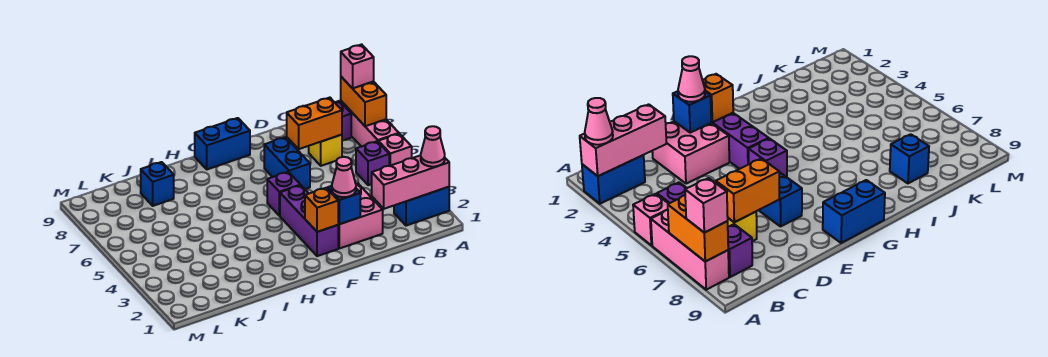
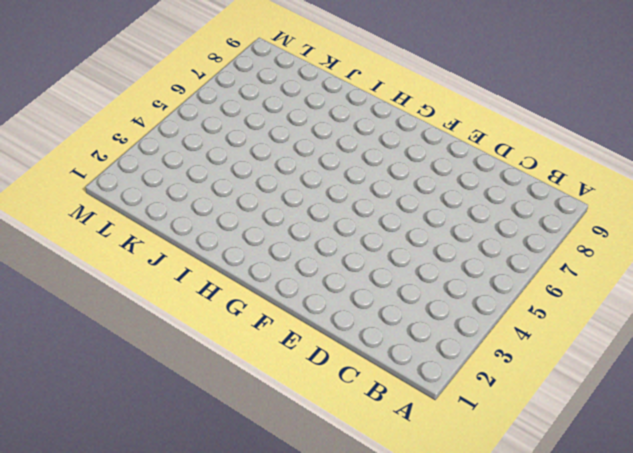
none -> blue brick A2:B2 level 1
none -> pink brick A5 level 1
none -> pink brick A6:A8 level 1

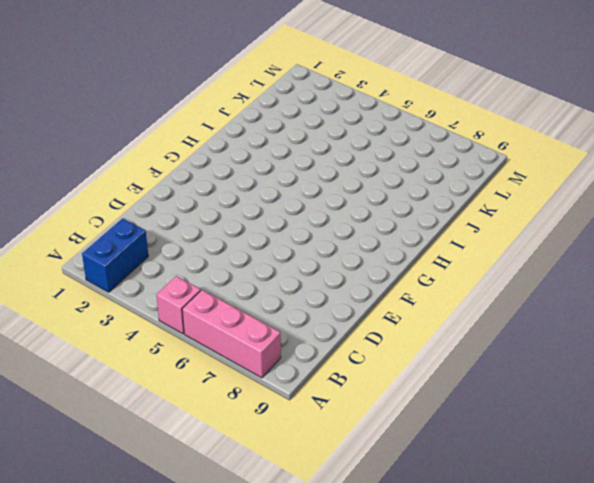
none -> purple brick B5 level 1
none -> purple brick B8 level 1
none -> yellow brick C7 level 1

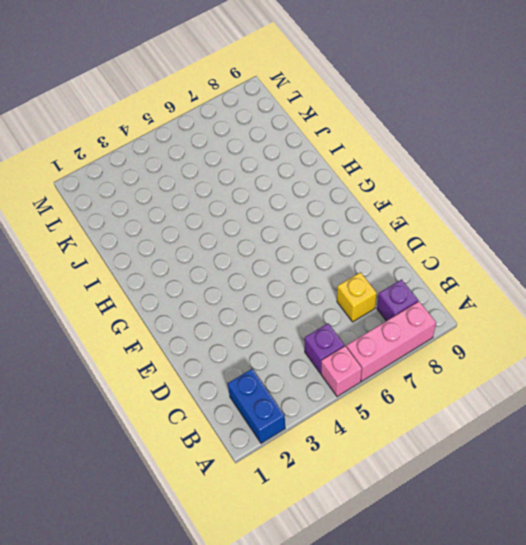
none -> pink brick D2:E3 level 1
none -> blue brick E6:E7 level 1
none -> purple brick F2:F4 level 1

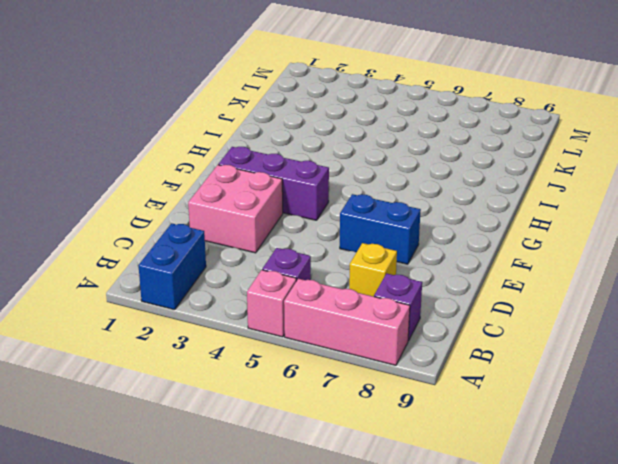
none -> purple brick F5 level 1
none -> blue brick F9:G9 level 1
none -> blue brick J8 level 1

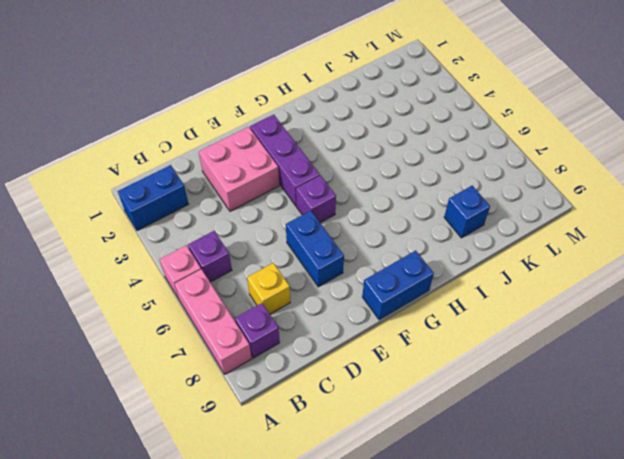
none -> pink brick A2:C2 level 2
none -> orange brick A7:A8 level 2
none -> orange brick C7:D7 level 2

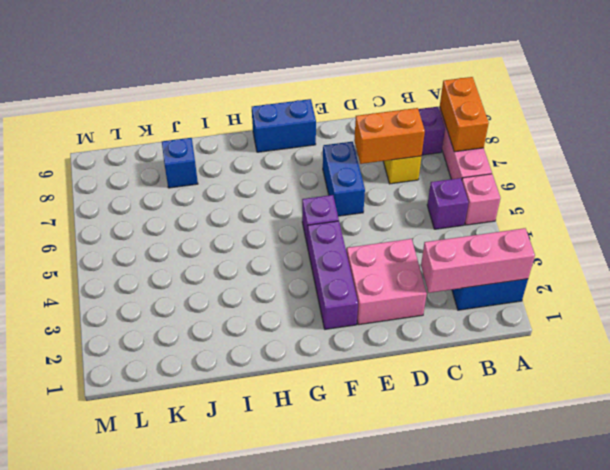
none -> blue brick E2 level 2
none -> orange brick F2 level 2
none -> pink cone A2 level 3

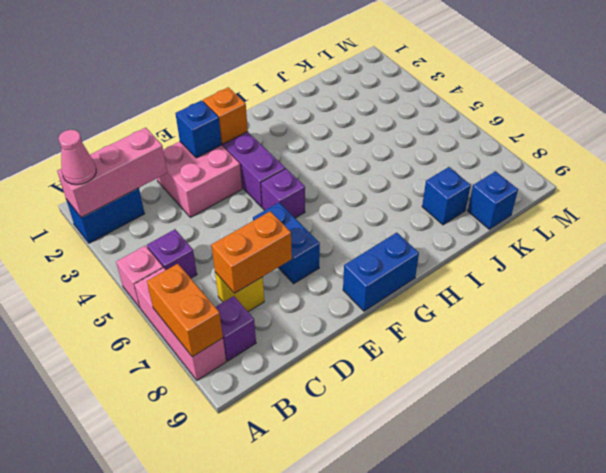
blue brick K9 level 1 -> none
none -> pink brick A8 level 3
none -> pink cone E2 level 3

